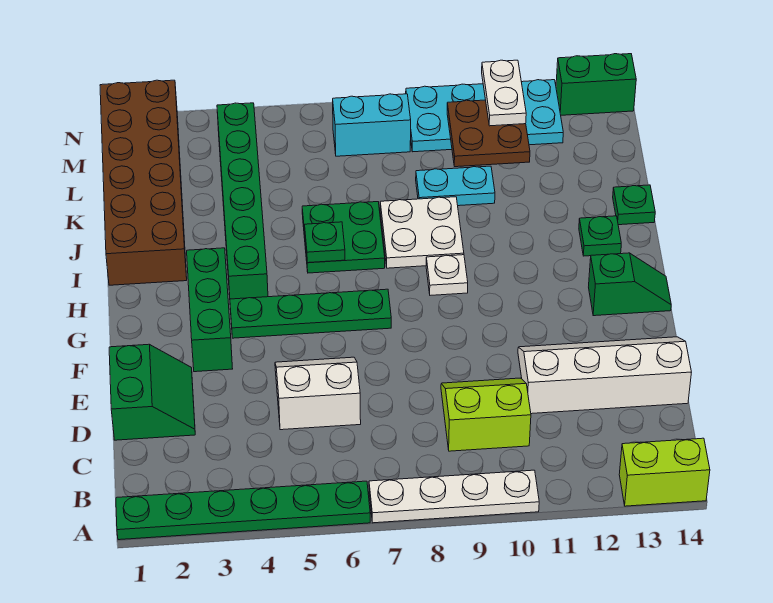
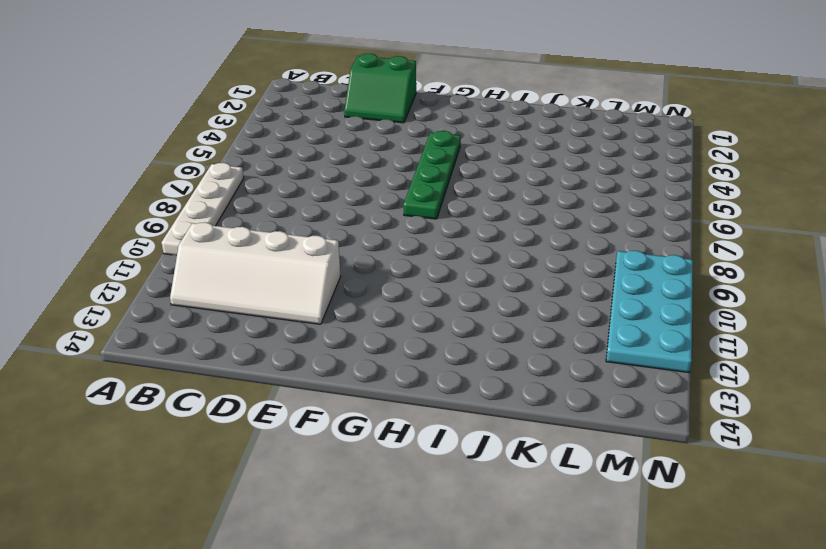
white slope B11:E12 level 1 top 11 -> white slope D11:E14 level 1 top D
none -> green plate A1:A6 level 1
none -> lime brick A13:A14 level 1
none -> lime slope C9:D10 level 1 top C

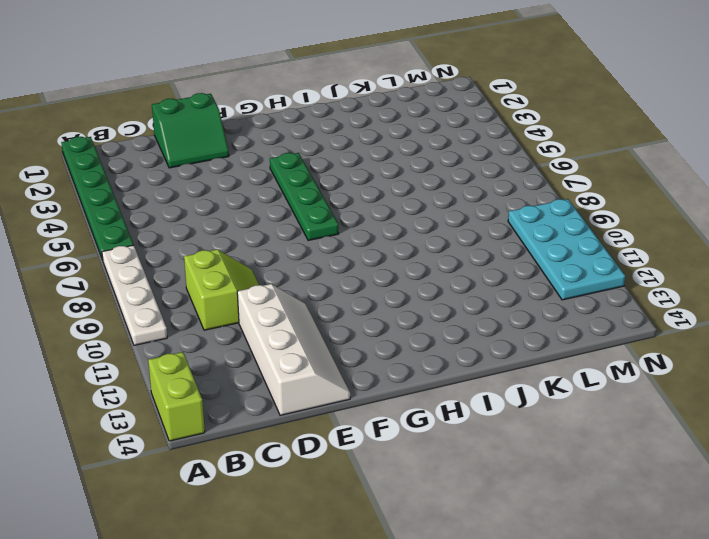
none -> white slope D5:E6 level 1 top D
none -> green brick F3:H3 level 1
none -> green slope G13:G14 level 1 top 13

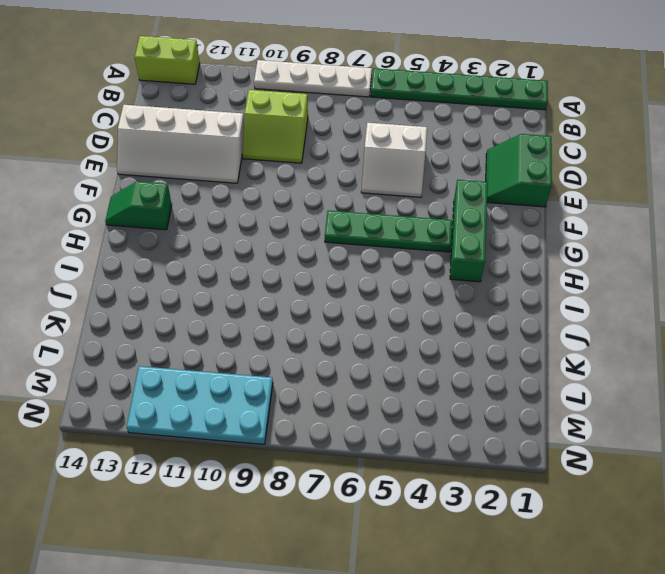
none -> green brick H4:M4 level 1
none -> white plate H9 level 1
none -> brown brick I1:N2 level 1

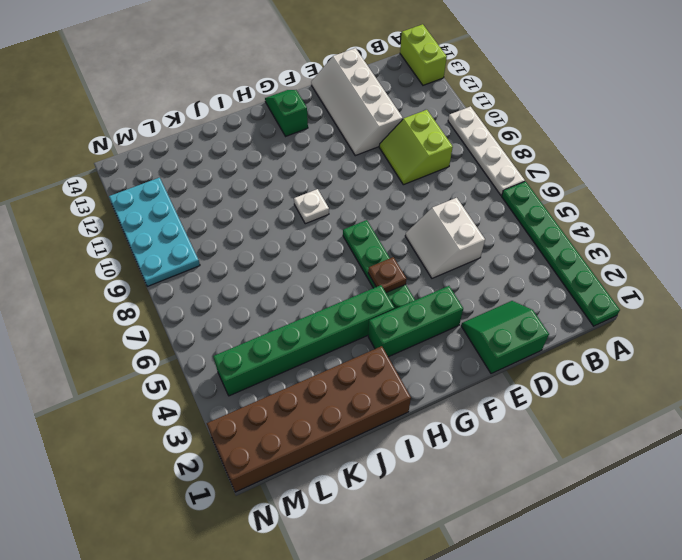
brown plate G5 level 2 -> none
none -> green plate I6:J7 level 1
none -> white plate I8:J9 level 1
none -> green plate I13 level 1

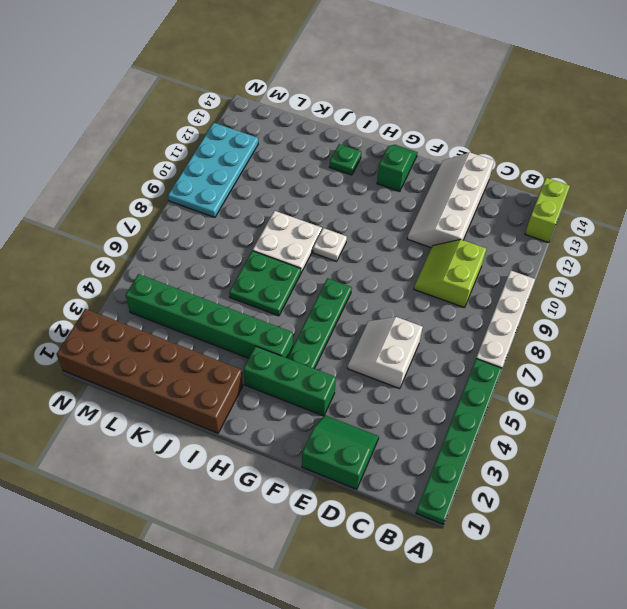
none -> green plate J14 level 1
none -> cyan plate K9:K10 level 1
none -> cyan brick M7:M8 level 1

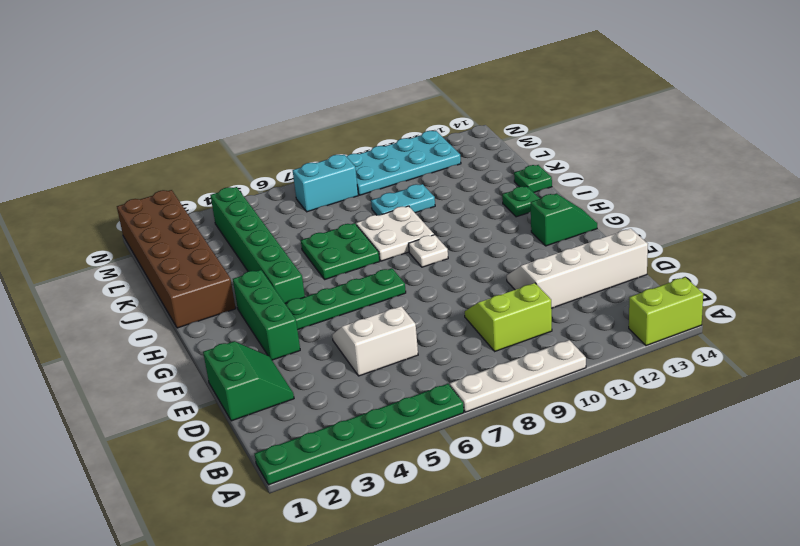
none -> green brick N13:N14 level 1
none -> green plate I6 level 2
none -> brown plate L10:M11 level 2

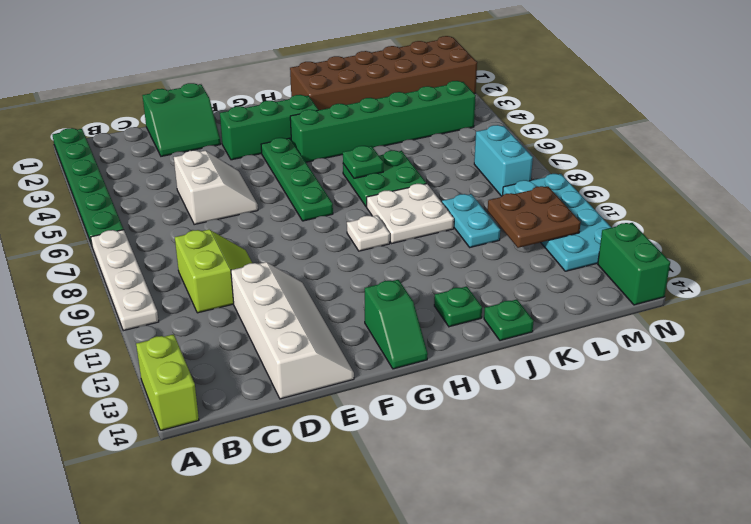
none -> white plate M11:N11 level 3

